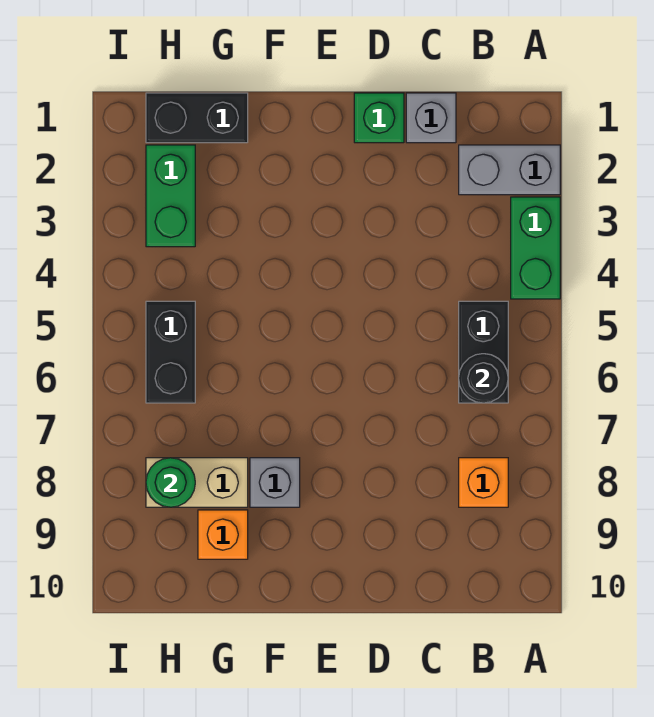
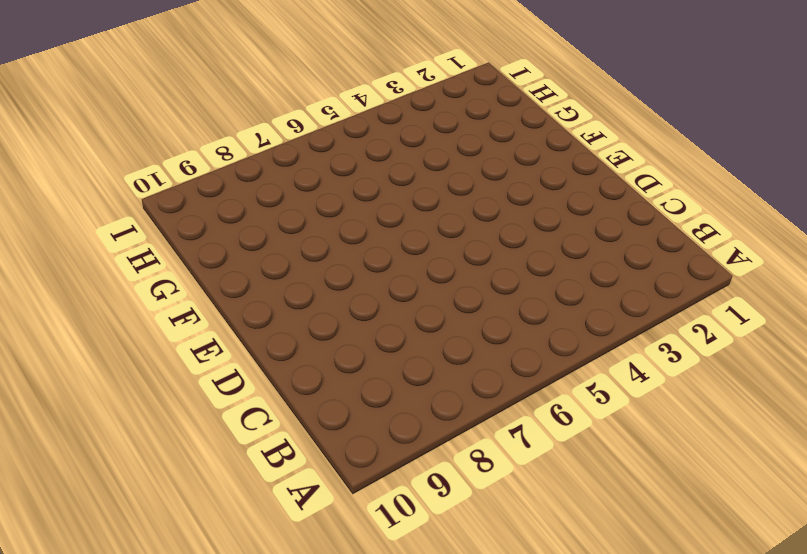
none -> grey brick A2:B2 level 1
none -> green brick A3:A4 level 1
none -> black brick B5:B6 level 1

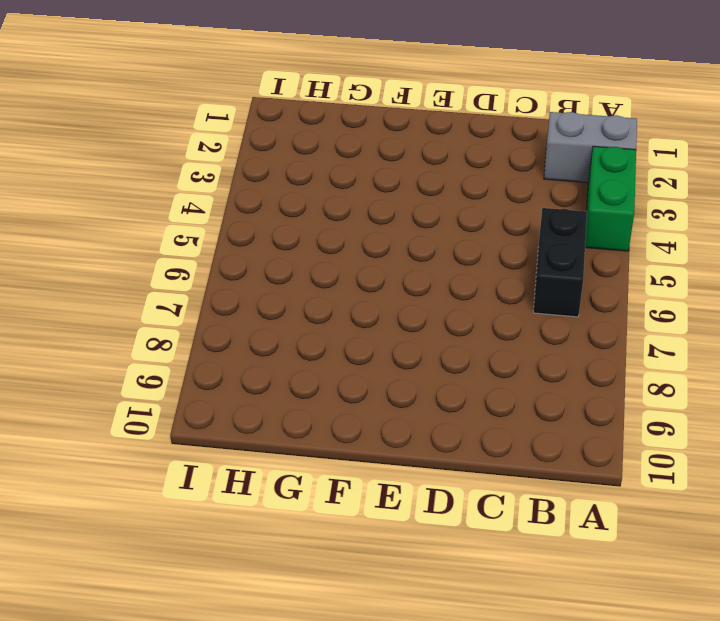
none -> orange brick B8 level 1
none -> grey brick C1 level 1
none -> green brick D1 level 1

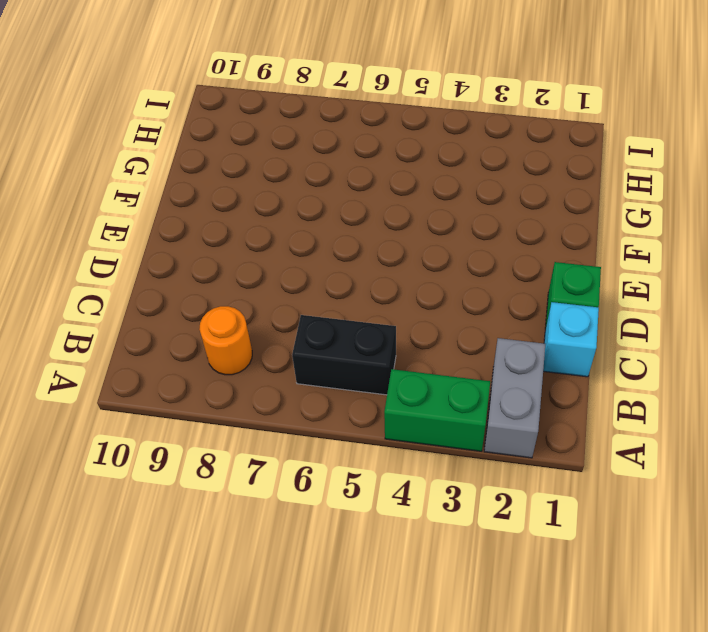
orange round brick B8 level 1 -> orange brick B8 level 1
cyan brick C1 level 1 -> grey brick C1 level 1
none -> grey brick F8 level 1
none -> black brick G1:H1 level 1
none -> tan brick G8:H8 level 1

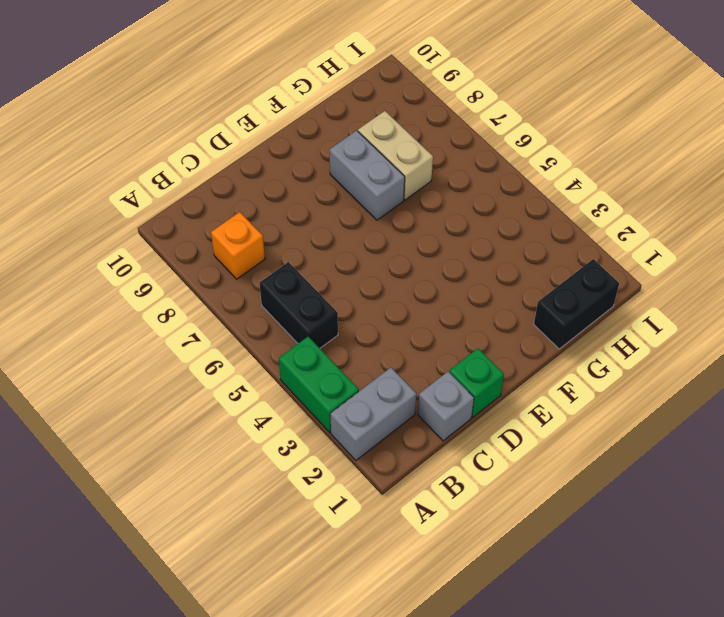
grey brick F7:F8 level 1 -> grey brick F8 level 1
tan brick G7:G8 level 1 -> tan brick G8:H8 level 1
none -> orange brick G9 level 1
none -> green brick H2:H3 level 1
none -> black brick H5:H6 level 1

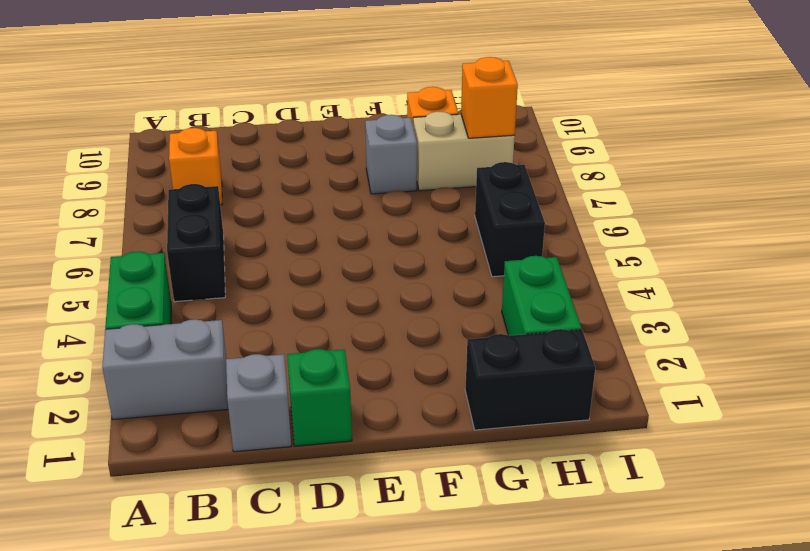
orange brick H8 level 2 -> green round brick H8 level 2
none -> black round brick B6 level 2

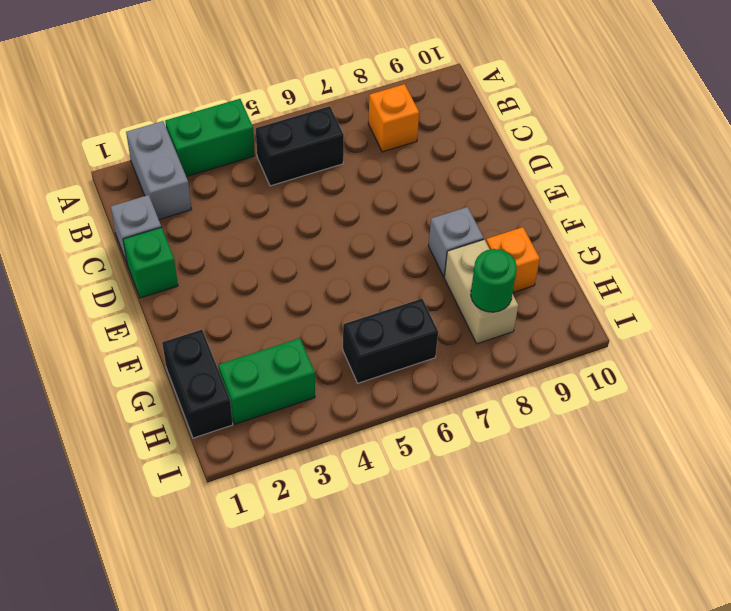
none -> black round brick B6 level 2

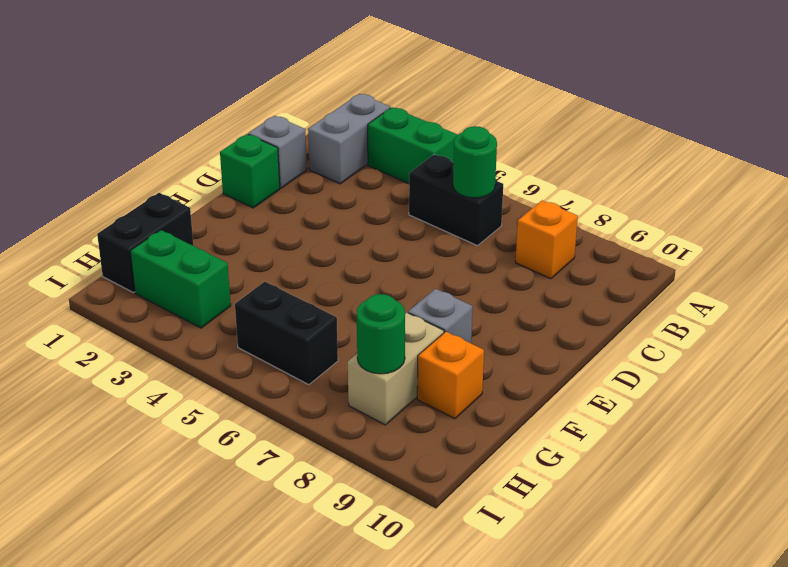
green round brick B6 level 2 -> black round brick B6 level 2

